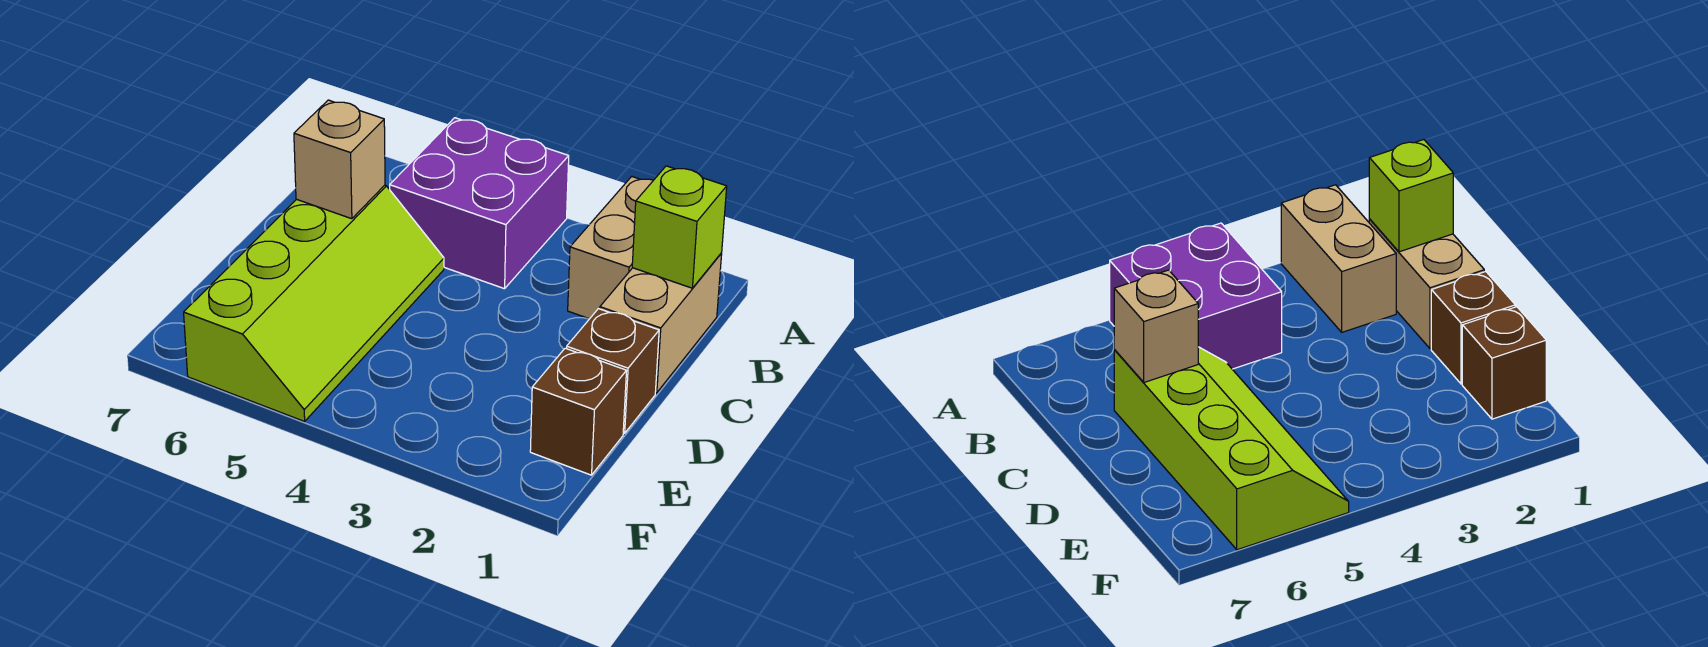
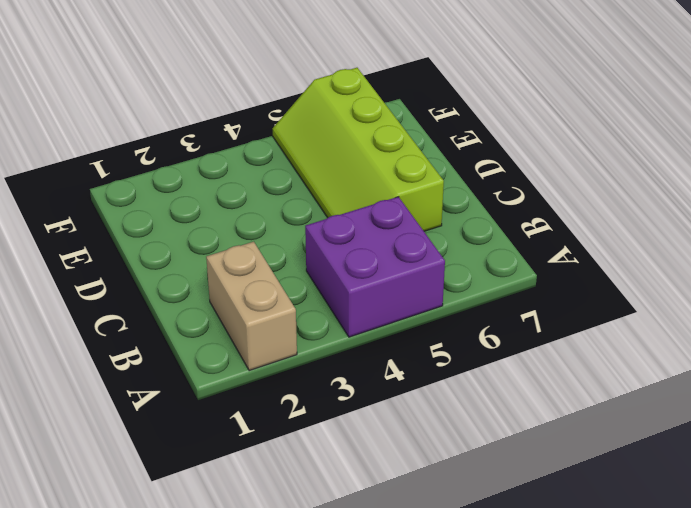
none -> tan brick B1:C1 level 1
none -> brown brick D1 level 1

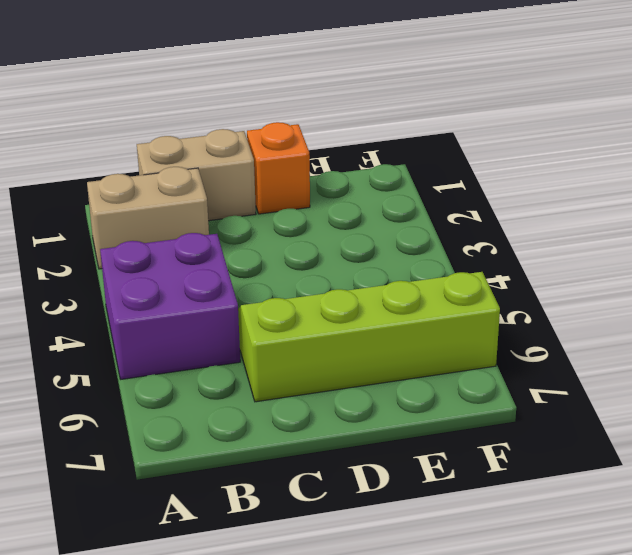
orange brick D1 level 1 -> brown brick D1 level 1
none -> brown brick E1 level 1
none -> lime brick B1 level 2

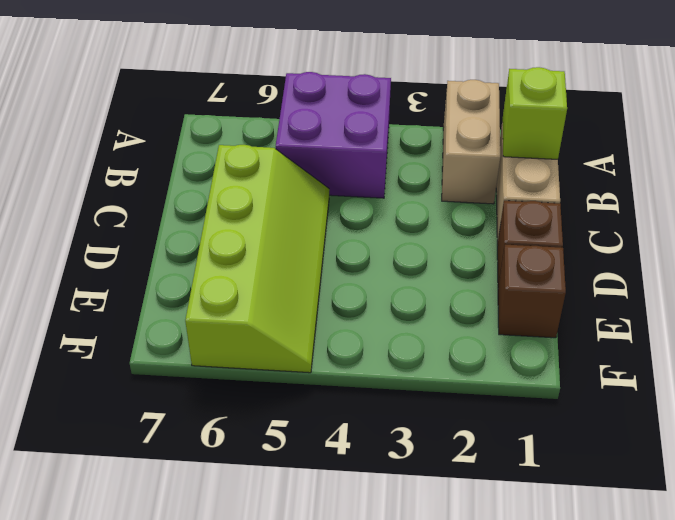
none -> tan brick C6 level 2

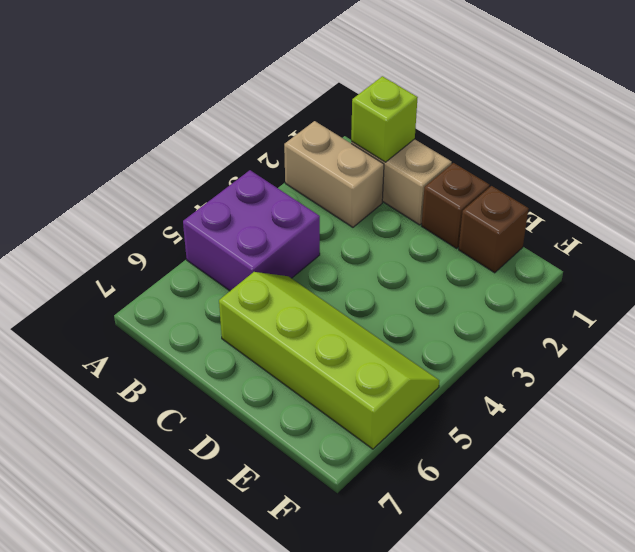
none -> tan brick C6 level 2

